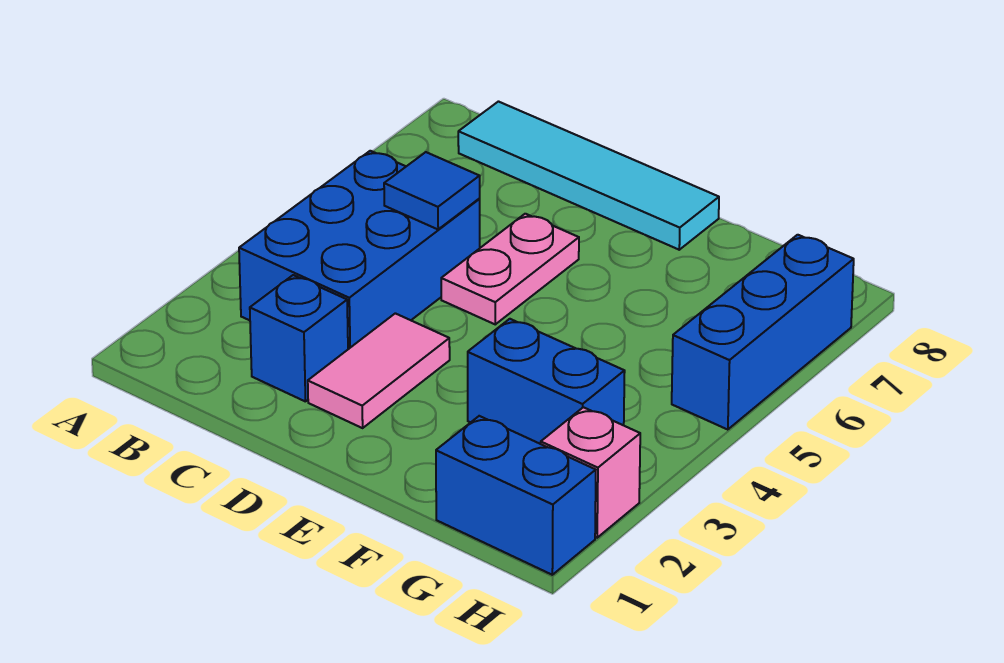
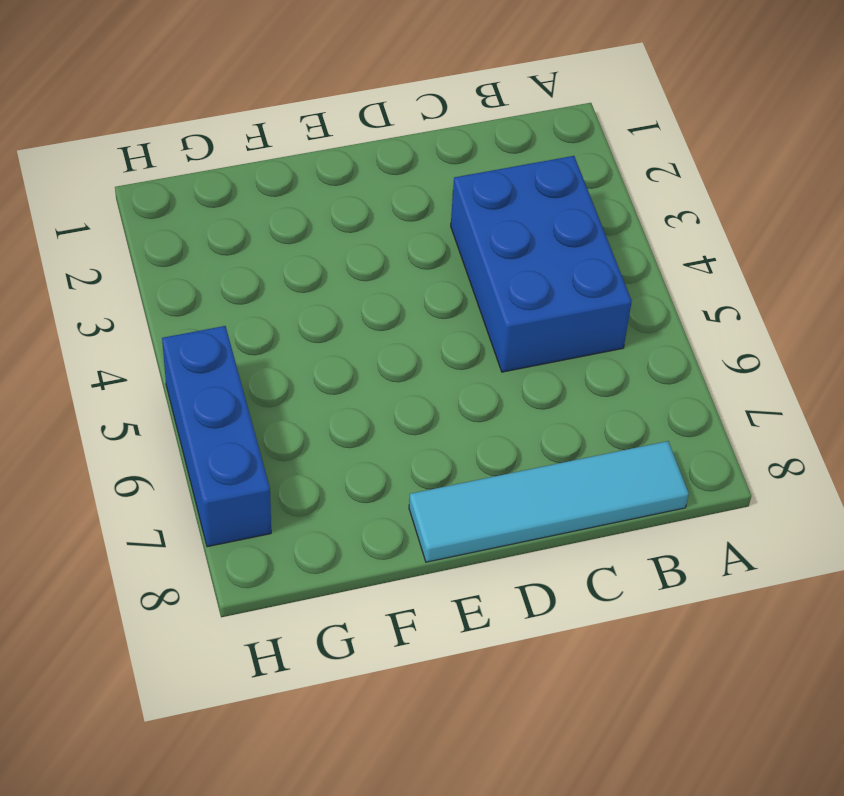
none -> blue brick C2 level 1
none -> pink tile D2:D3 level 1

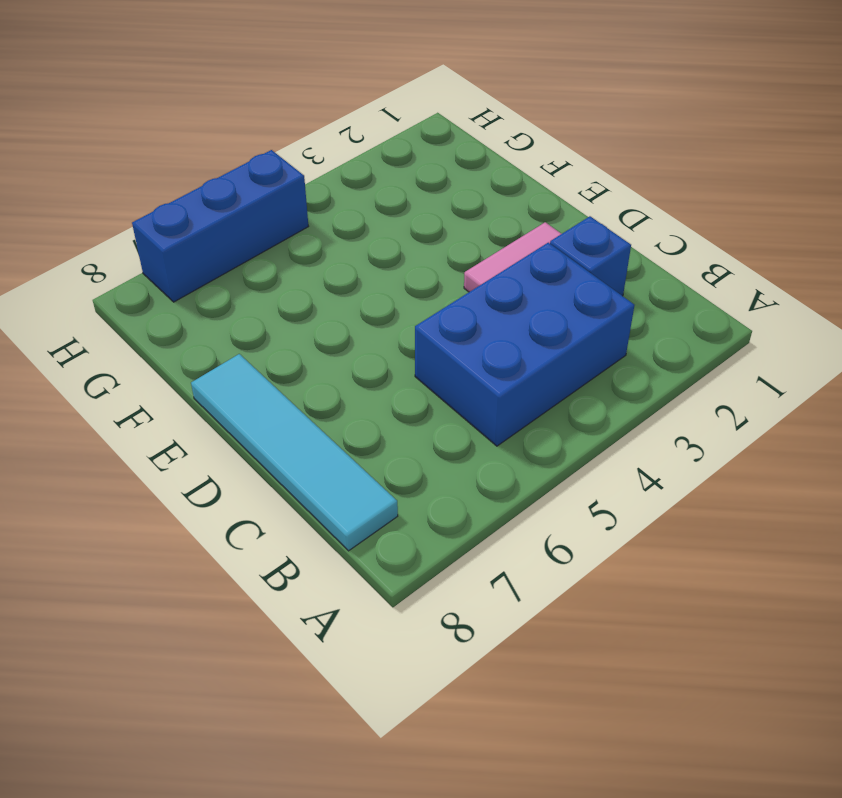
none -> pink plate D5:D6 level 1
none -> blue brick F3:G3 level 1

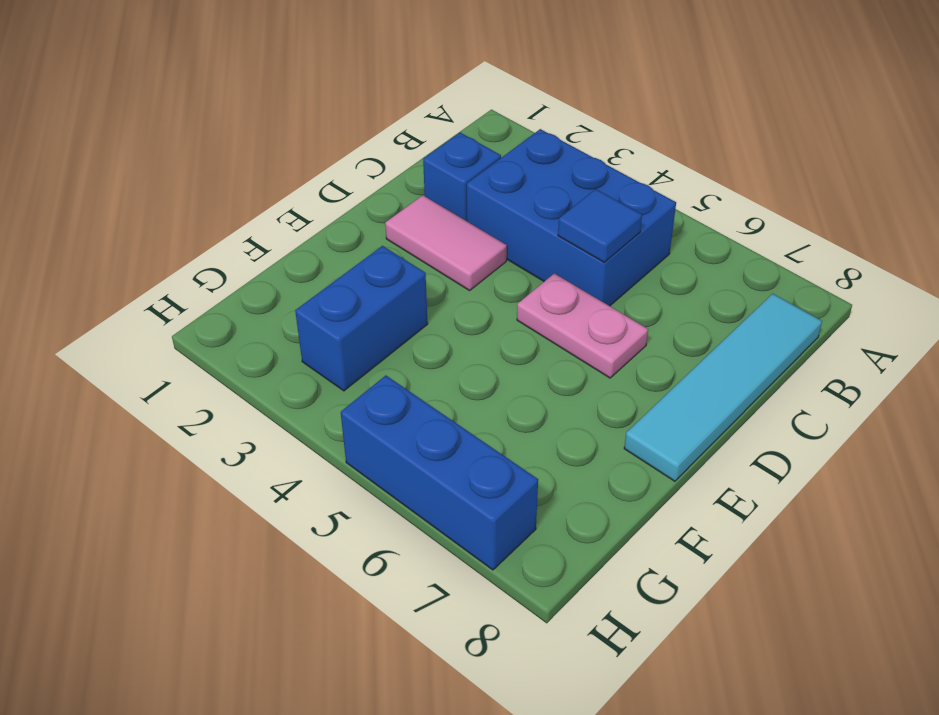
none -> blue brick G1:H1 level 1
none -> pink brick H2 level 1

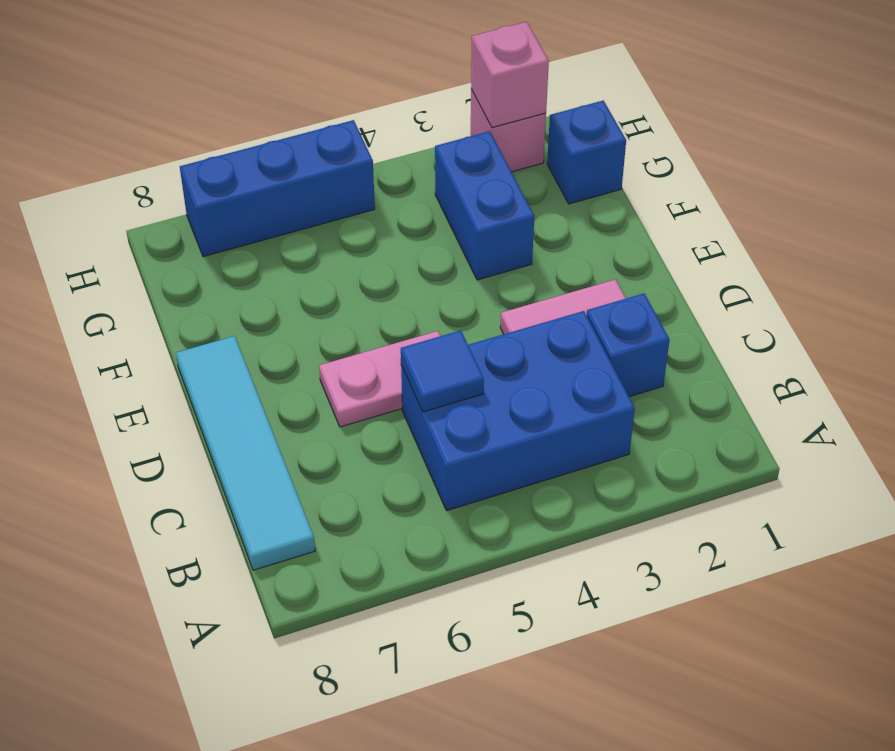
blue brick G1 level 1 -> blue brick G1:H1 level 1
pink brick H2 level 2 -> none

